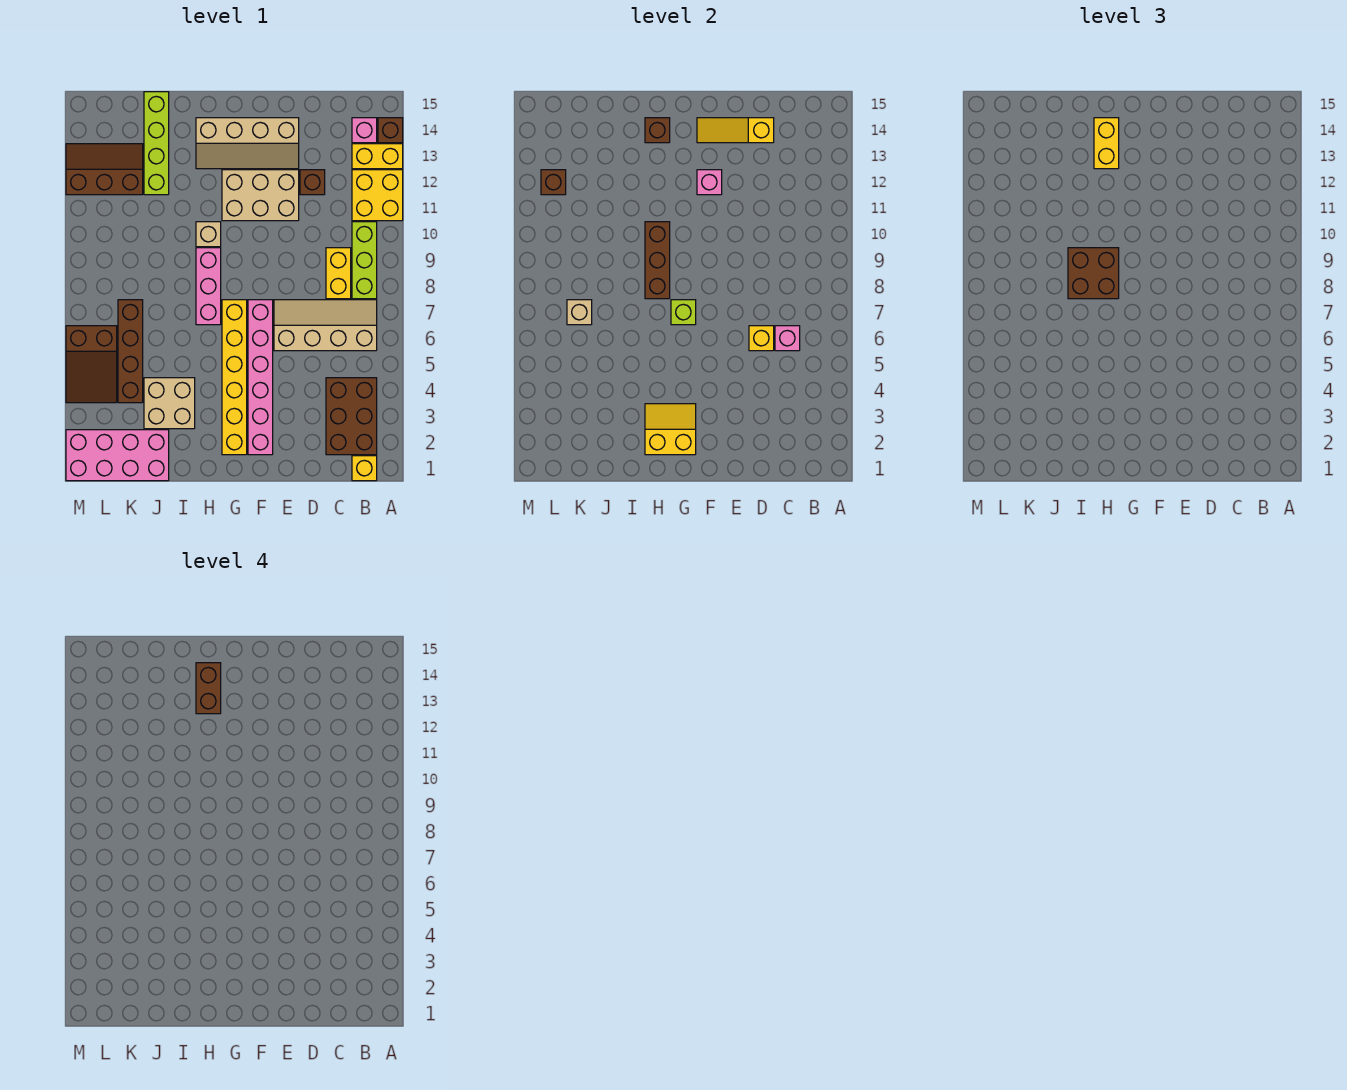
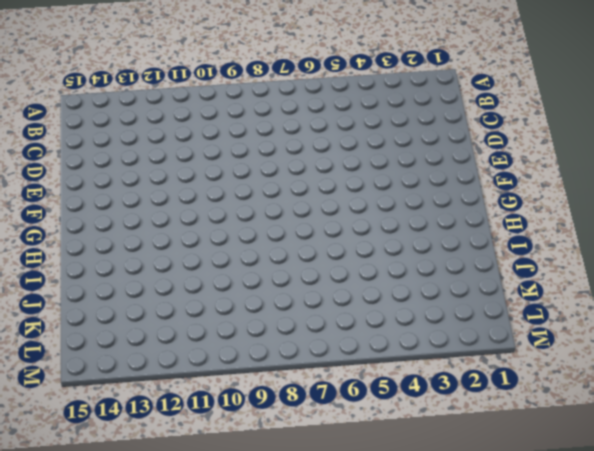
none -> yellow brick A11:B12 level 1
none -> yellow brick A13:B13 level 1
none -> brown brick A14 level 1
none -> yellow brick B1 level 1

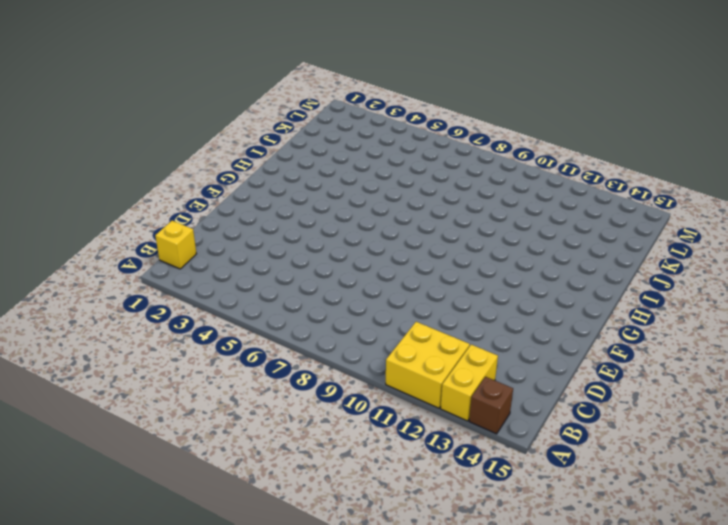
none -> brown brick B2:C4 level 1
none -> tan slope B6:E7 level 1 top 6
none -> lime brick B8:B10 level 1
none -> pink brick B14 level 1

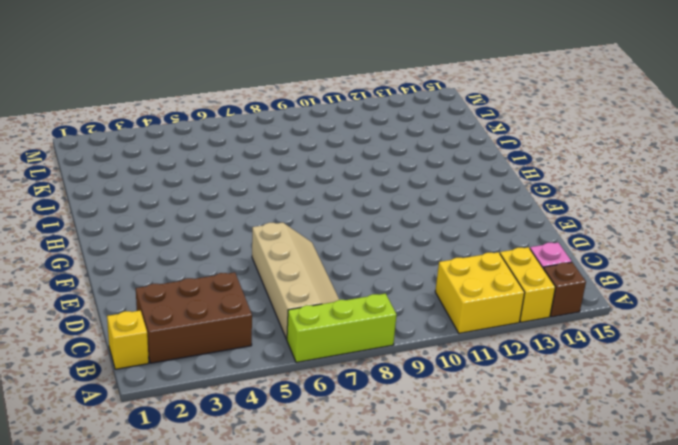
lime brick A6:A8 level 1 -> lime brick B8:B10 level 1
none -> yellow brick C8:C9 level 1
none -> brown brick D12 level 1
none -> tan brick E11:G12 level 1
none -> tan slope E13:H14 level 1 top 14

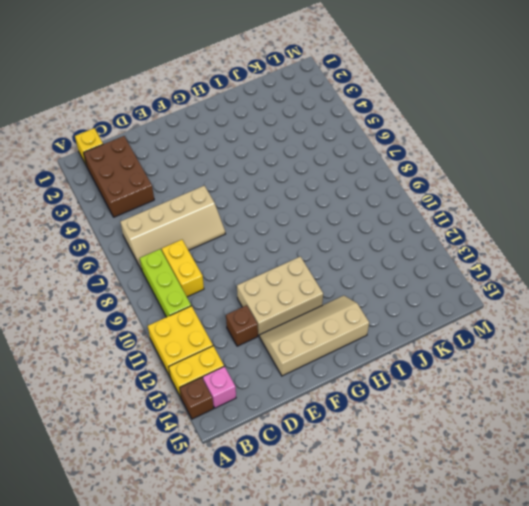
none -> pink brick F2:F7 level 1
none -> yellow brick G2:G7 level 1
none -> pink brick H7:H9 level 1
none -> tan brick H10 level 1

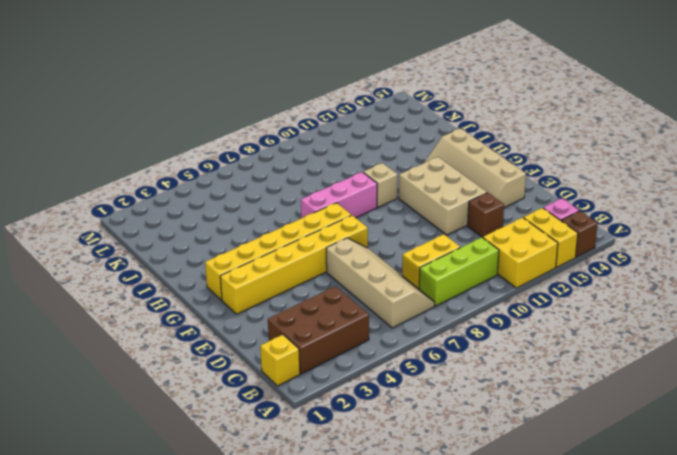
yellow brick F2:F7 level 1 -> pink brick F2:F7 level 1
none -> tan brick I3:J4 level 1
none -> pink brick J1:M2 level 1
none -> lime brick J12:J15 level 1
none -> brown brick K4:K7 level 1

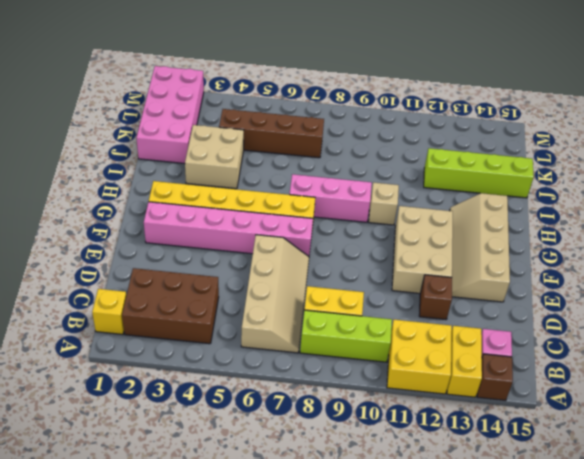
none -> brown slope K12:M13 level 1 top 12
none -> brown slope L4:M6 level 1 top 6
none -> pink brick C6 level 2
none -> yellow brick D6 level 2

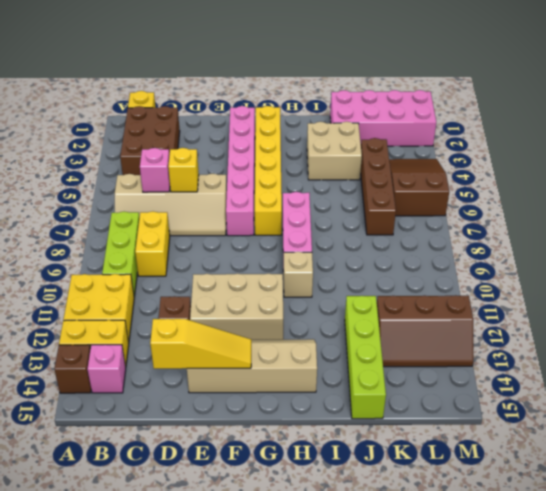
none -> pink brick F12 level 2
none -> yellow slope G2:H3 level 2 top 2
none -> lime brick G7 level 2
none -> brown brick H8:H10 level 2

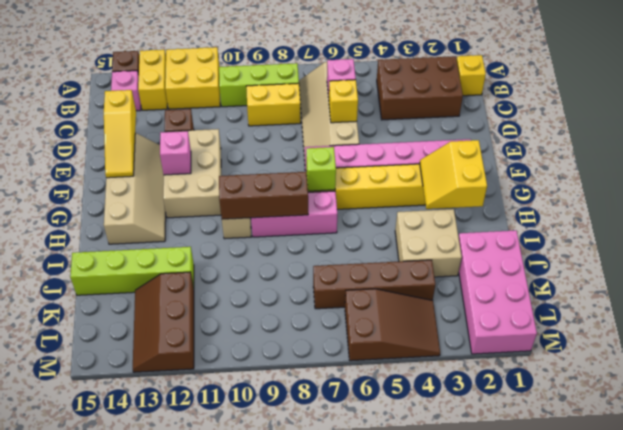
none -> brown brick H14 level 2
none -> tan brick K7 level 2
none -> brown brick L12 level 2
none -> brown brick H8:I9 level 3

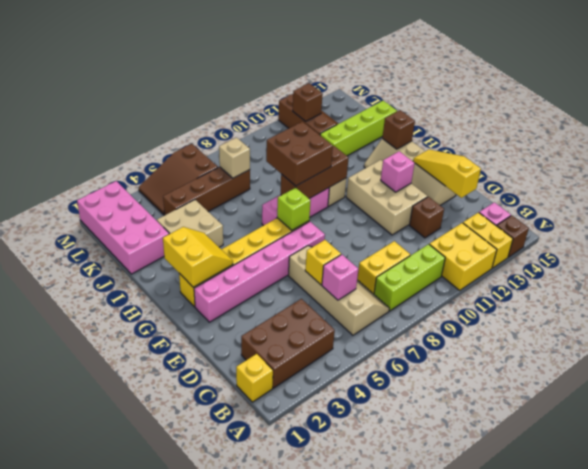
none -> yellow brick H13:H14 level 3
none -> brown brick H13:H14 level 4

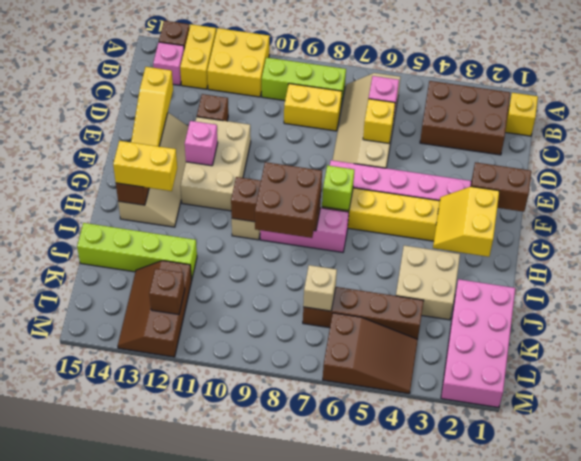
brown brick F1:F2 level 2 -> brown brick H13:H14 level 4

